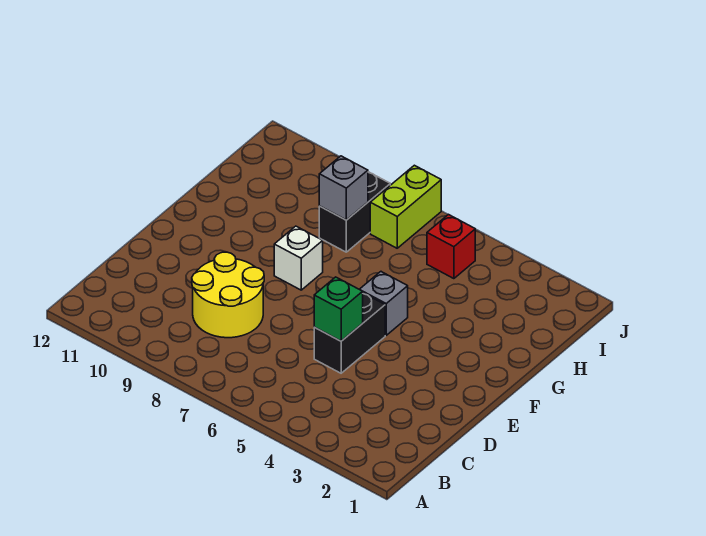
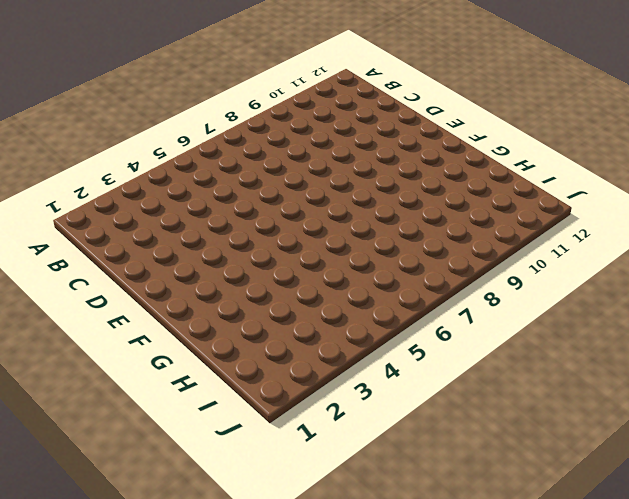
none -> yellow round brick C8:D9 level 1
none -> black brick D5:E5 level 1

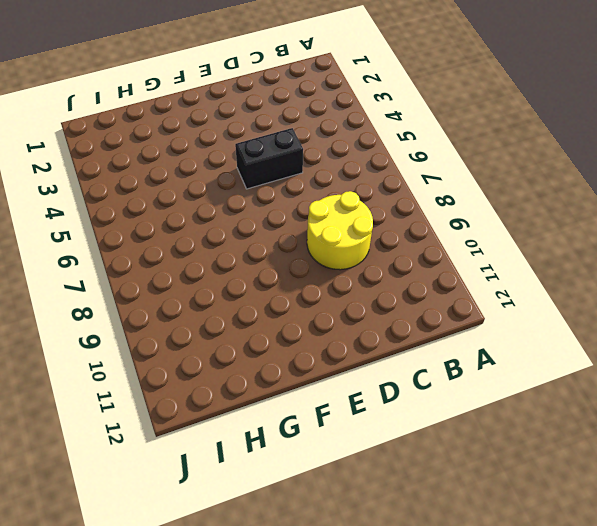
none -> grey brick F5 level 1
none -> white brick F8 level 1

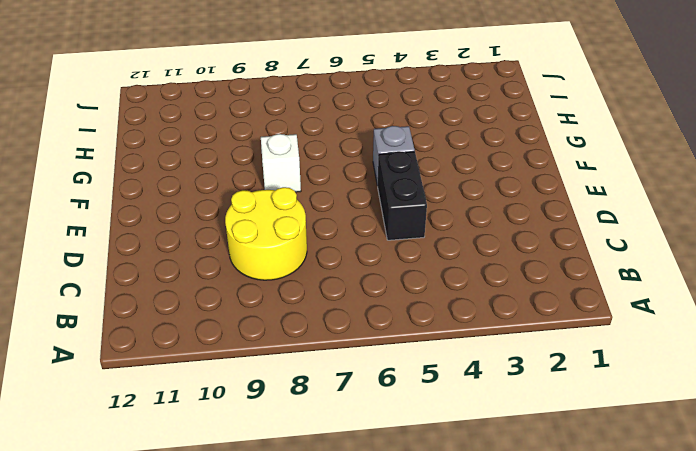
none -> black brick H8:I8 level 1
none -> red brick I5 level 1

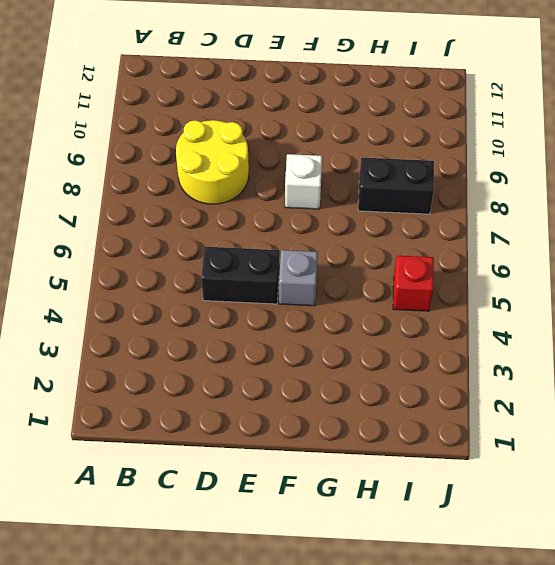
none -> lime brick I7:J7 level 1
none -> green brick D5 level 2

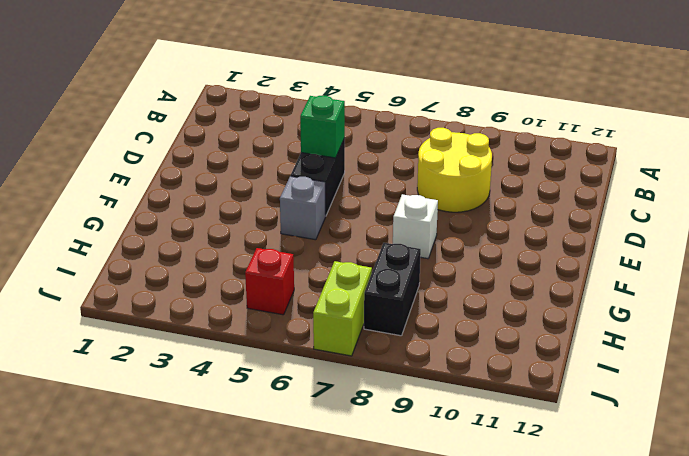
none -> grey brick H8 level 2

